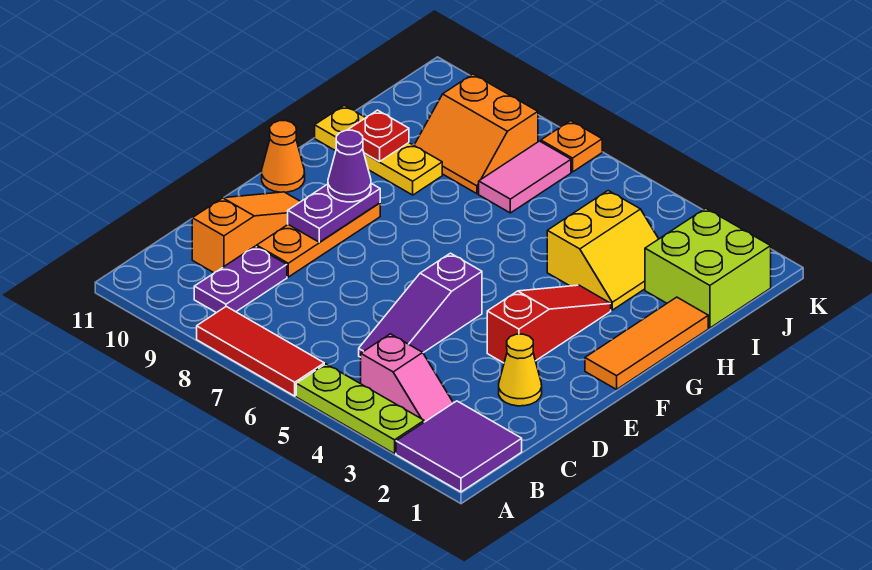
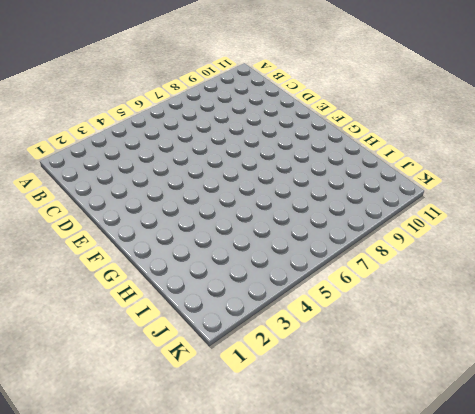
none -> purple tile A1:B2 level 1
none -> lime plate A3:A5 level 1
none -> red tile A6:A8 level 1

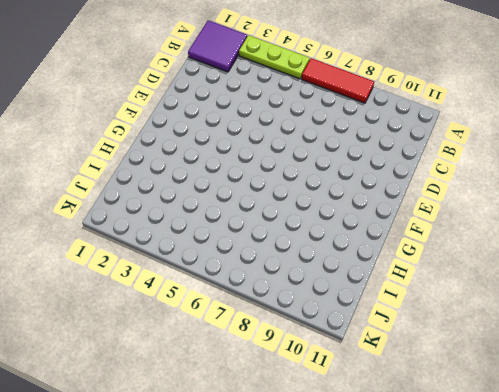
none -> pink slope B3:B4 level 1 top 4
none -> purple plate B9:C9 level 1
none -> purple slope C5:E5 level 1 top E

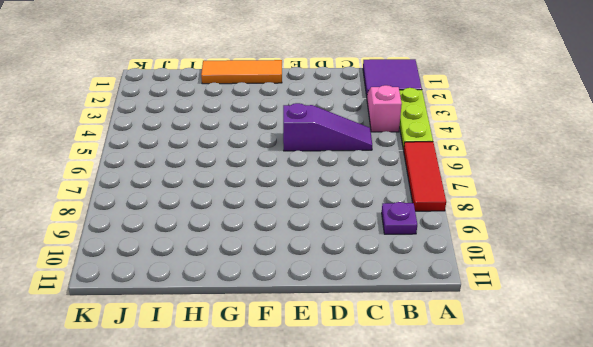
purple plate B9 level 1 -> purple plate B9:C9 level 1
none -> orange slope C10:E10 level 1 top C
none -> yellow cone D2 level 1
none -> orange plate D9:F9 level 1

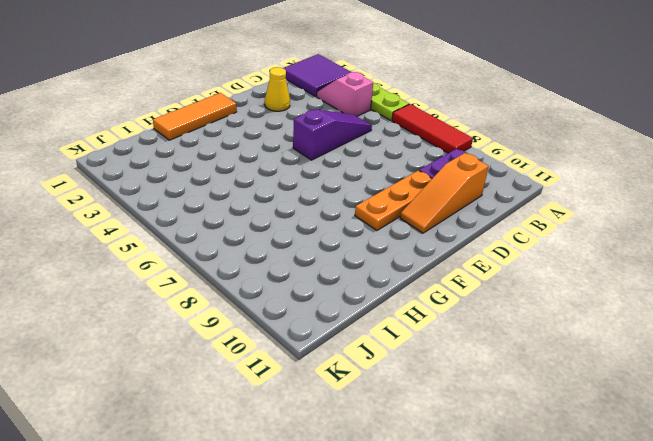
none -> red slope E3:G3 level 1 top E
none -> orange cone F11 level 1
none -> yellow slope H3:I4 level 1 top 4

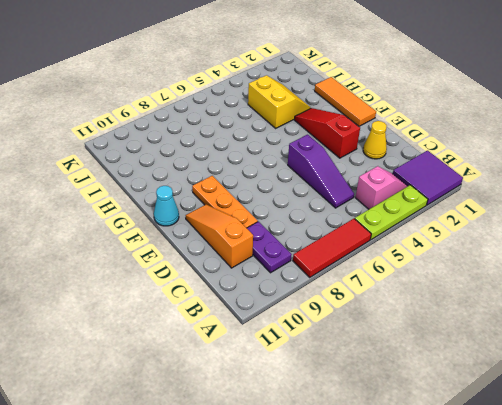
cyan cone F11 level 1 -> orange cone F11 level 1
none -> yellow plate H9:H11 level 1
none -> lime brick I1:J2 level 1
none -> pink tile I7:J7 level 1

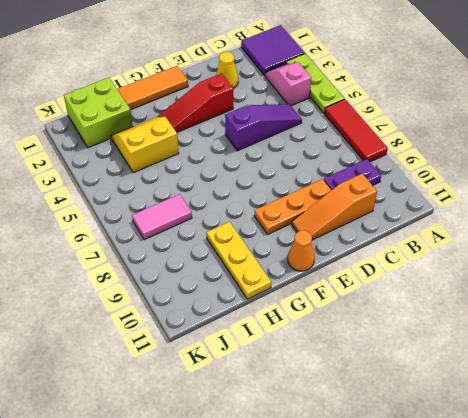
none -> orange slope I8:J9 level 1 top J
none -> orange plate K7 level 1
none -> purple plate E9:F9 level 2

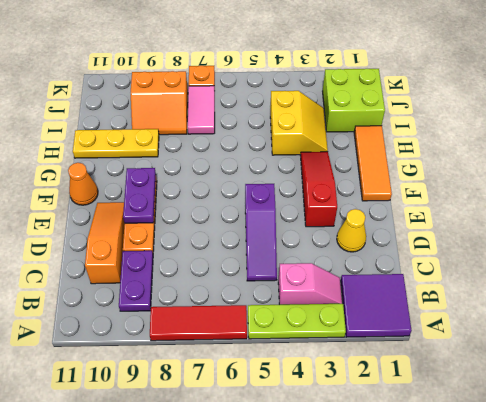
none -> red plate H10 level 2
none -> purple cone F9 level 3

